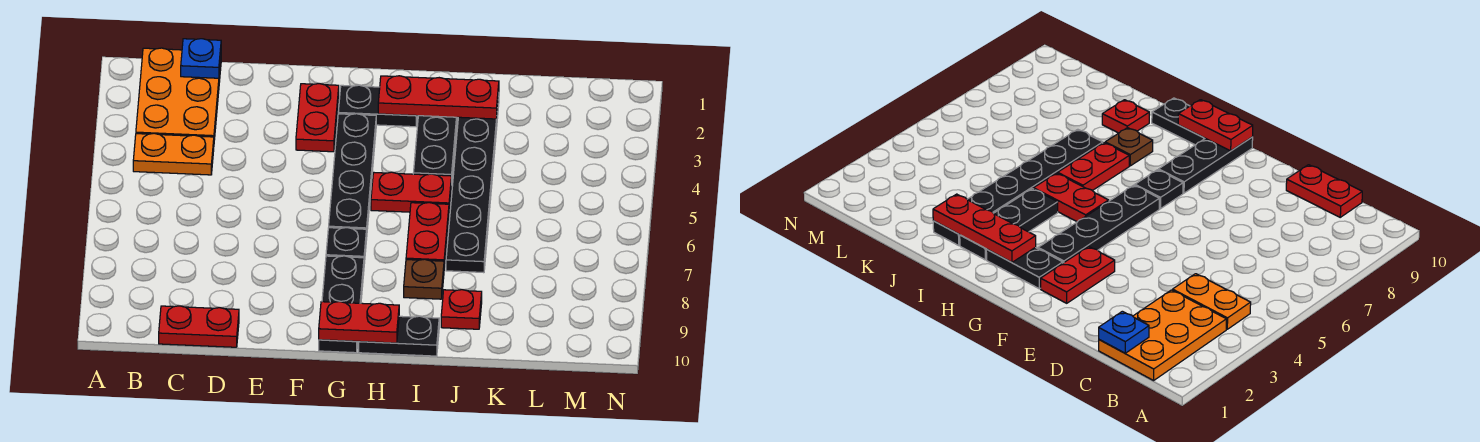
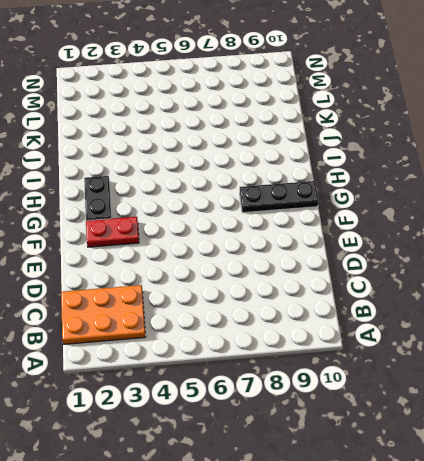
none -> orange plate B4:C4 level 1
none -> red plate C10:D10 level 1
none -> black plate G3:G6 level 1

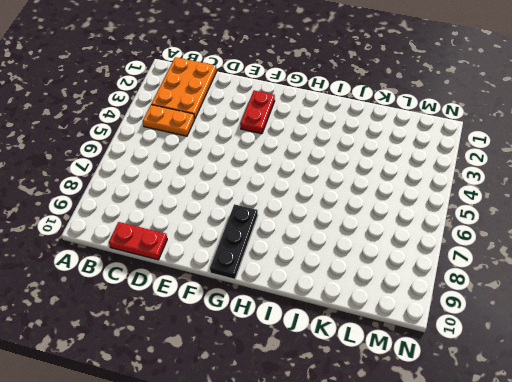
none -> black plate G2:H2 level 1
none -> black plate G3:G6 level 1
none -> black plate G7 level 1

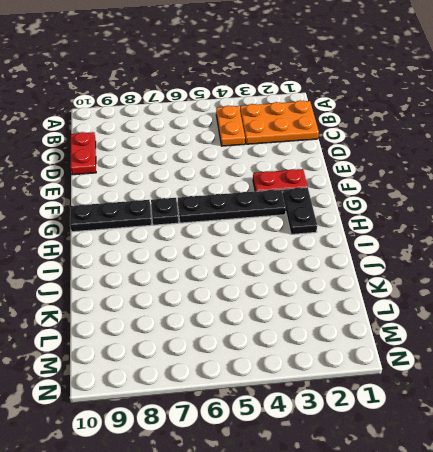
none -> red plate H5:I5 level 1
none -> black plate H10:I10 level 1
none -> black plate I2:I4 level 1

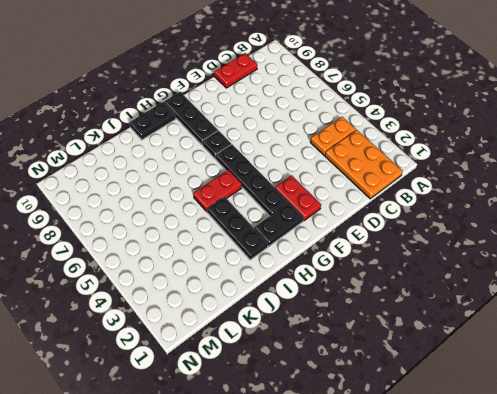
none -> red plate I6:I7 level 1
none -> brown plate I8 level 1
none -> black plate J2:J7 level 1

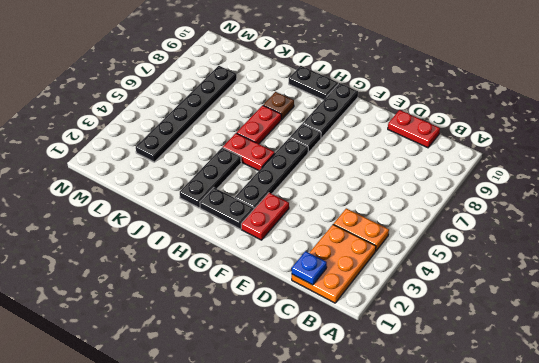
black plate L3:L8 level 1 -> black plate J2:J7 level 1
none -> red plate J9 level 1
none -> red plate G10:H10 level 2
none -> red plate H2:J2 level 2

